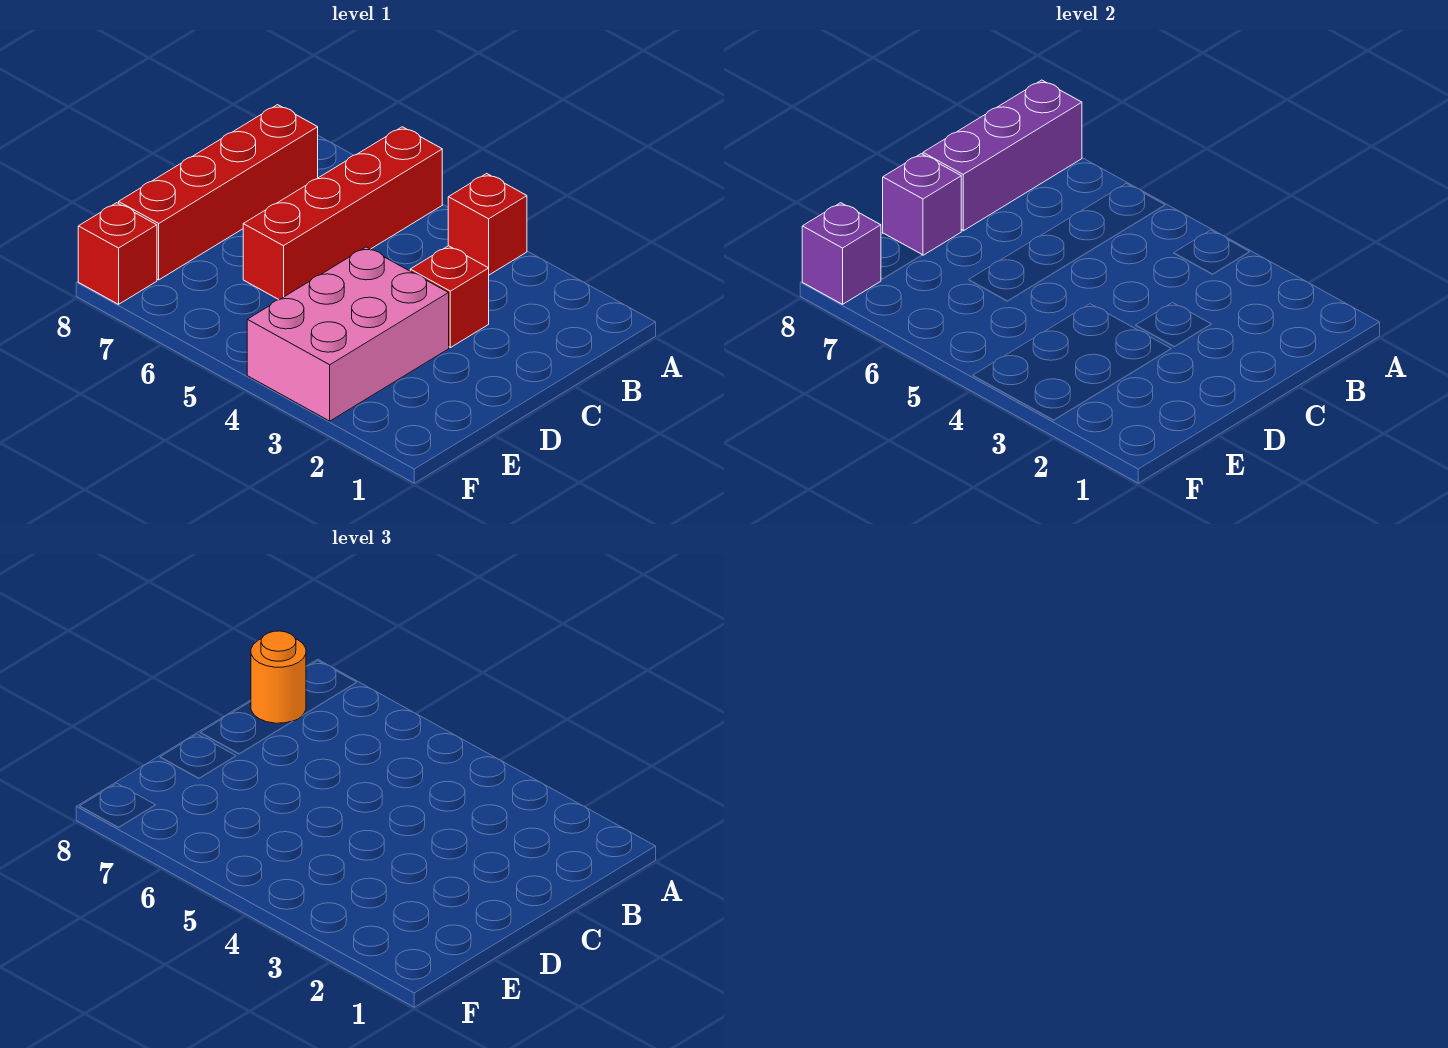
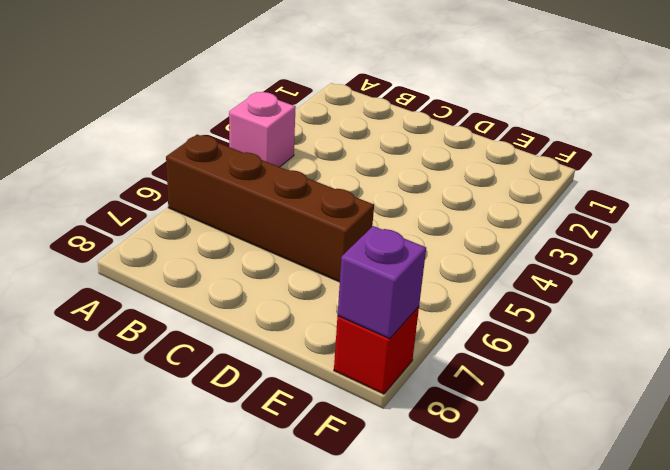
pink brick A4 level 1 -> red brick A4 level 1
brown brick A6:D6 level 1 -> red brick A6:D6 level 1
none -> red brick B8:E8 level 1
none -> red brick C3 level 1

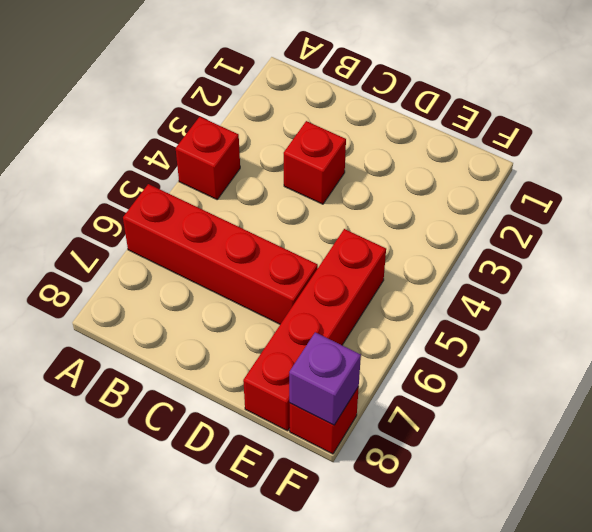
red brick E5:E8 level 1 -> red brick B8:E8 level 1
none -> pink brick D3:F4 level 1
none -> purple brick A8:C8 level 2

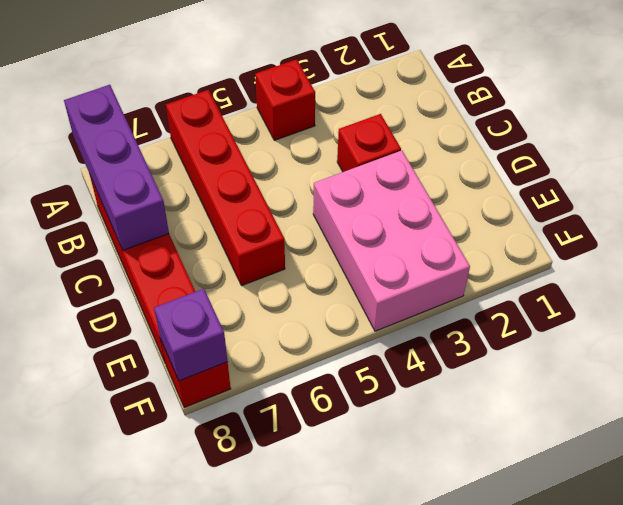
none -> purple brick D8 level 2
none -> orange round brick B8 level 3

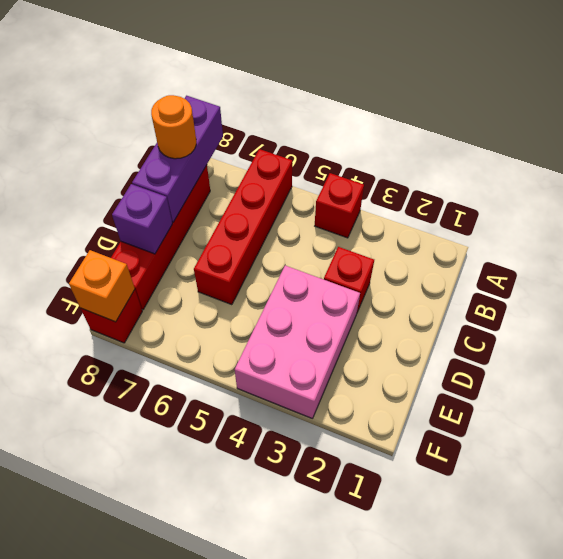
orange brick F8 level 2 -> purple brick F8 level 2

